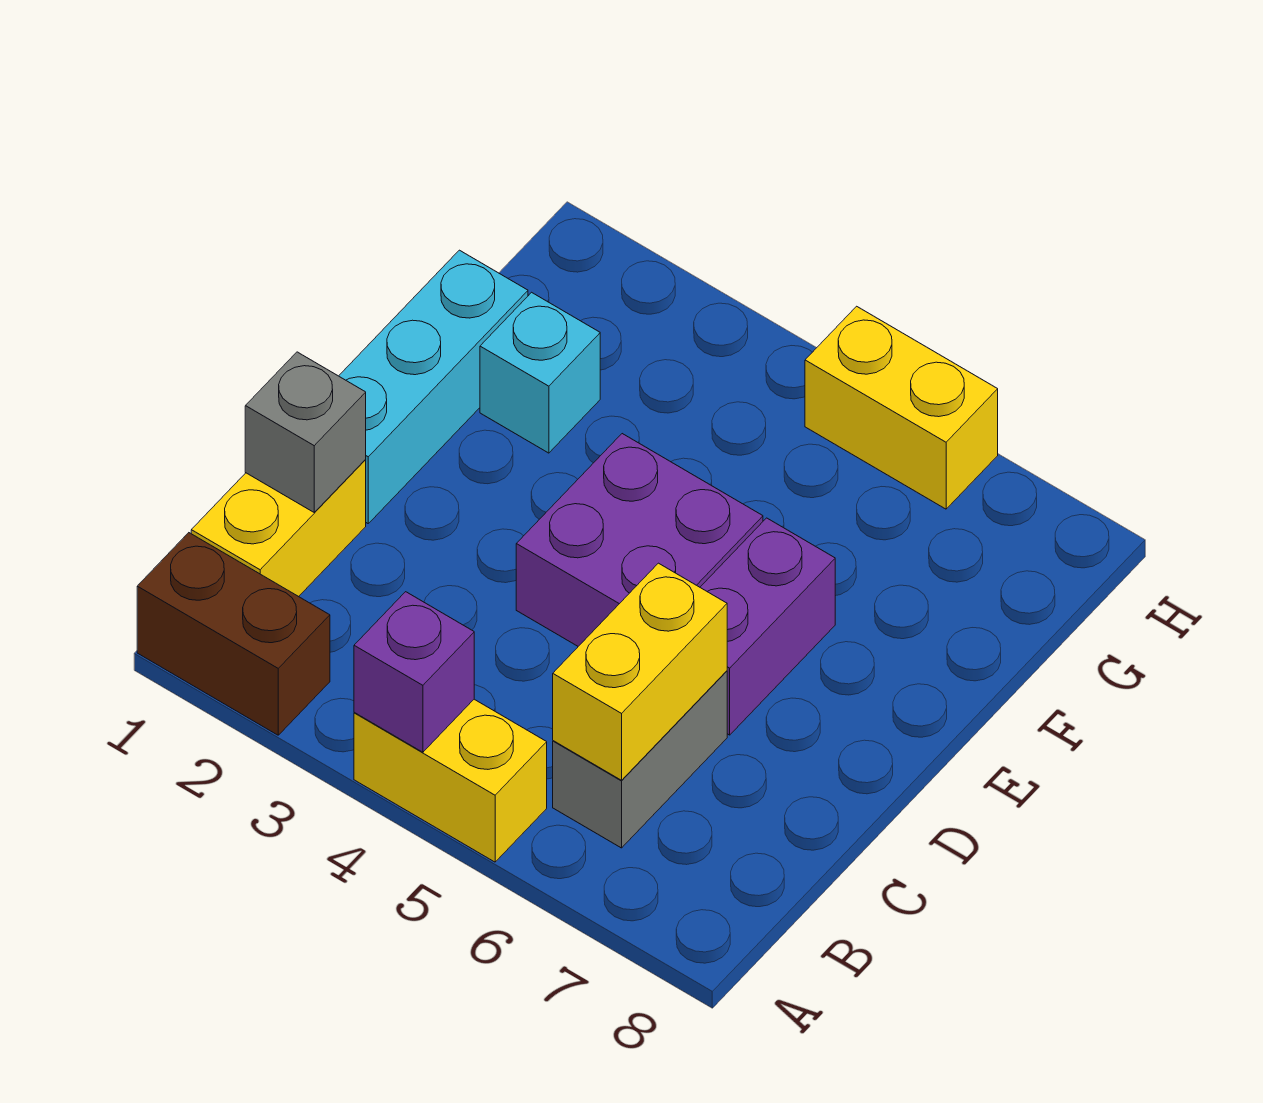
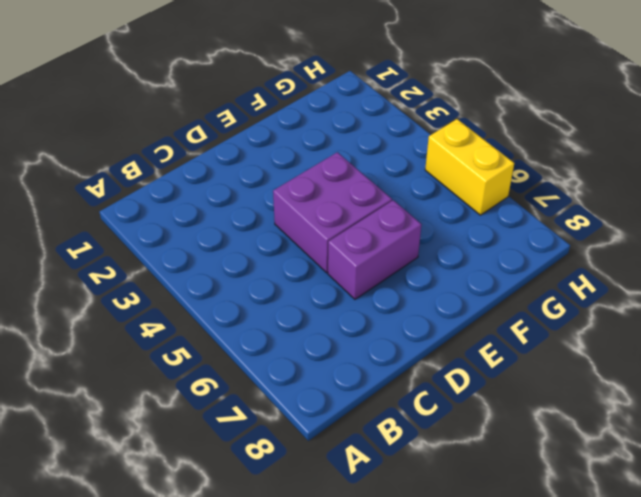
none -> brown brick A1:A2 level 1
none -> yellow brick A4:A5 level 1
none -> yellow brick B1:C1 level 1

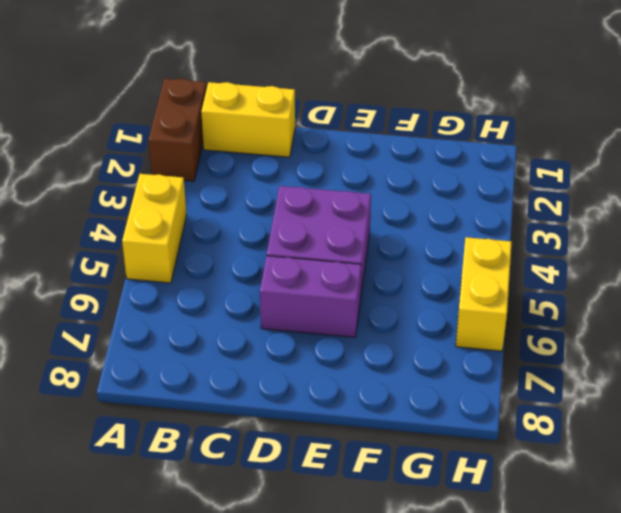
none -> grey brick B6:C6 level 1
none -> cyan brick D1:F1 level 1
none -> cyan brick F2 level 1

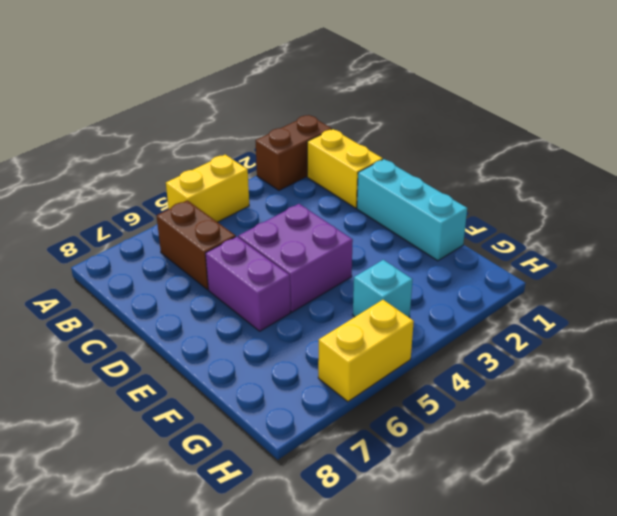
brown brick B6:C6 level 1 -> grey brick B6:C6 level 1
cyan brick G4 level 1 -> cyan brick F2 level 1
none -> purple brick A4 level 2
none -> yellow brick B6:C6 level 2
none -> grey brick C1 level 2

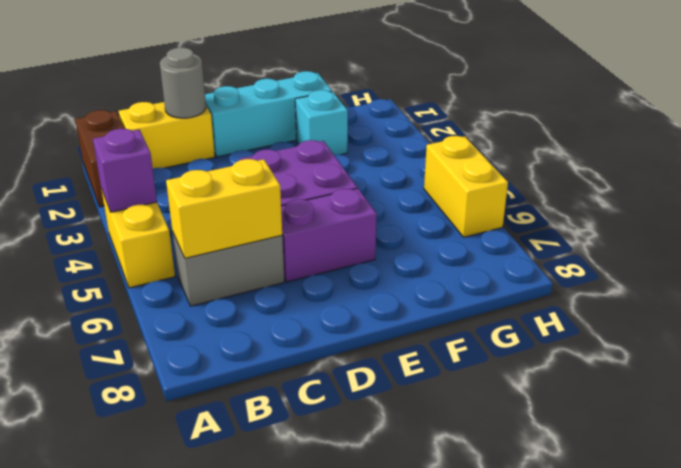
grey round brick C1 level 2 -> grey brick C1 level 2

